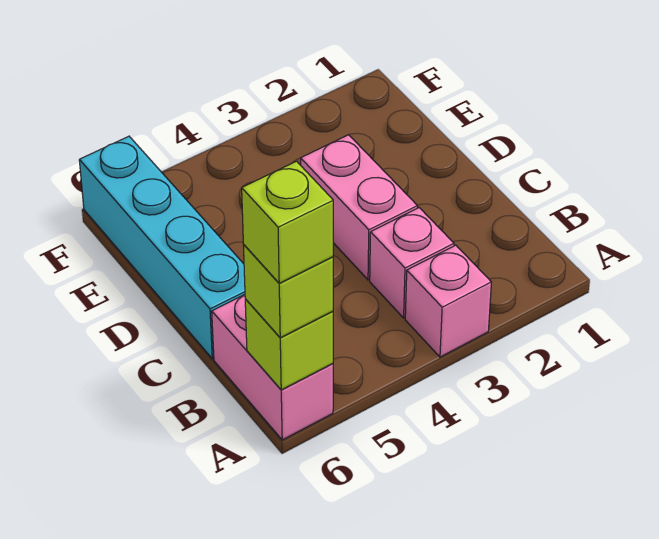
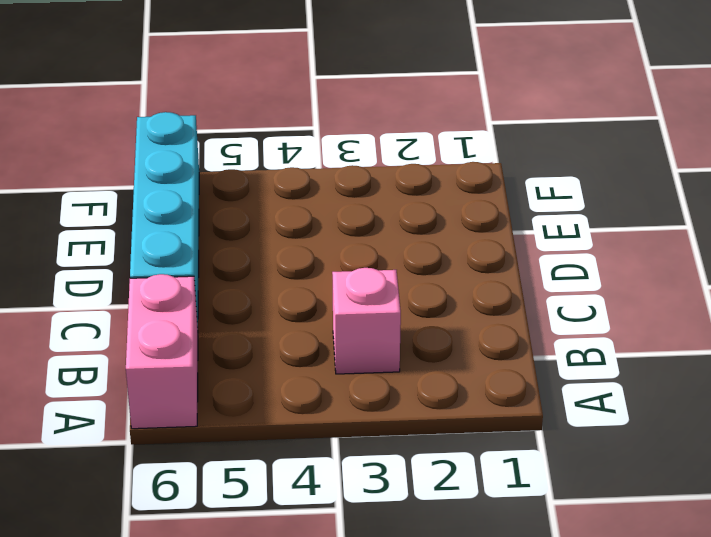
none -> pink brick A3 level 1
none -> pink brick C3:D3 level 1

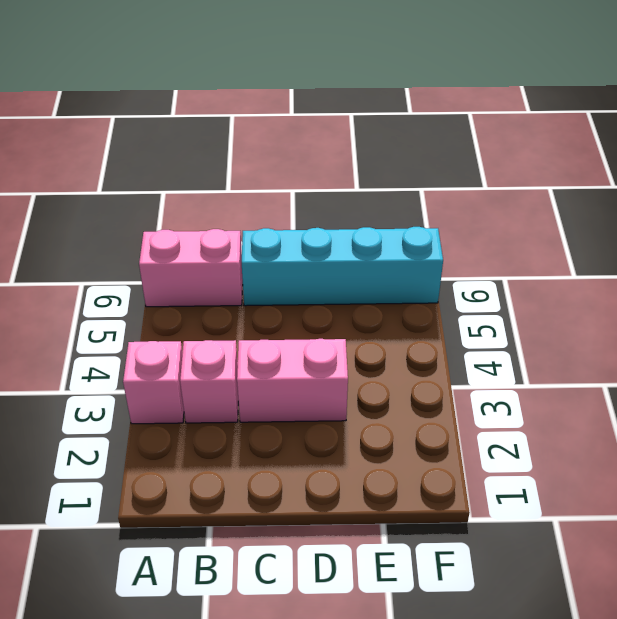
none -> lime brick A6 level 2
none -> lime brick A6 level 3

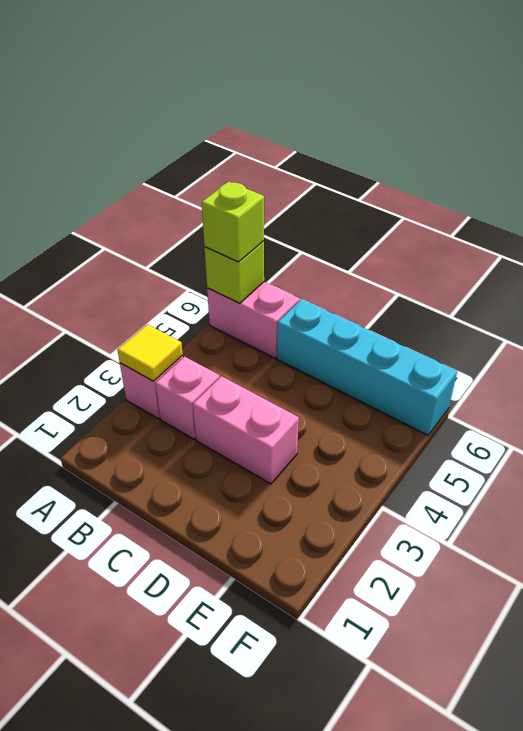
yellow tile A3 level 2 -> none
none -> lime brick A6 level 4

